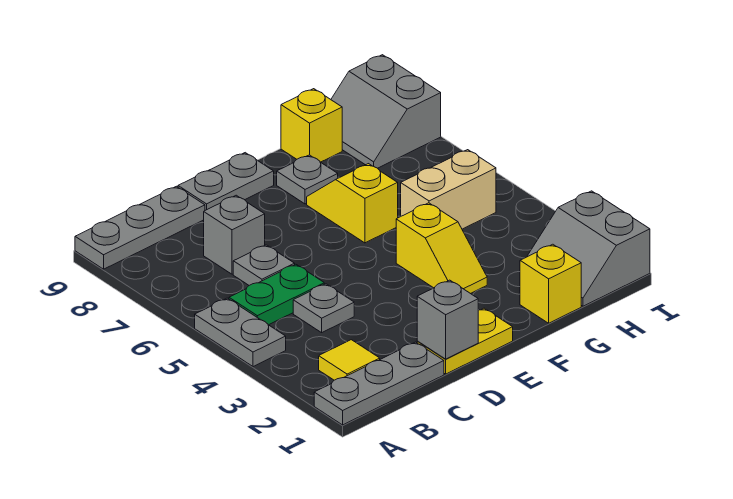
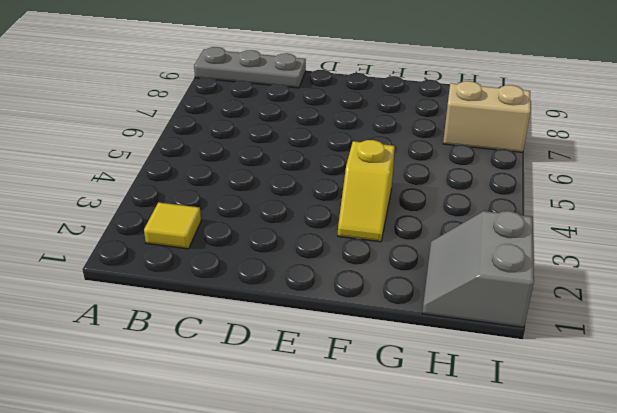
tan brick H7:I7 level 1 -> tan brick G5:H5 level 1
none -> grey plate A1:C1 level 1
none -> grey plate A4:A5 level 1
none -> green plate B5:C5 level 1

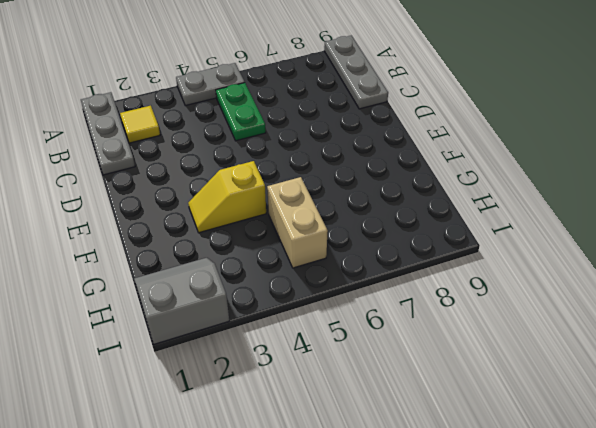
none -> grey plate C4 level 1
none -> grey plate C6 level 1
none -> grey brick C7 level 1

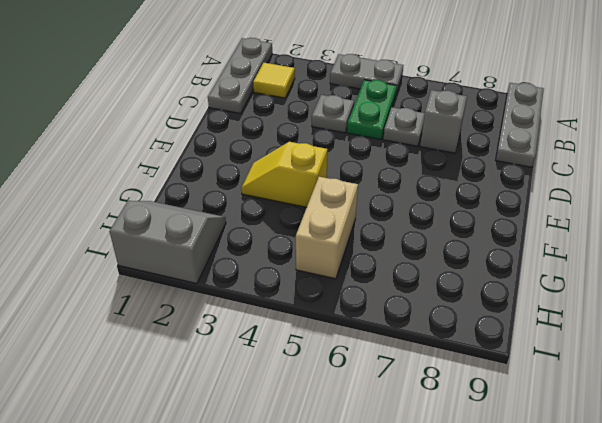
none -> yellow plate D1:E1 level 1
none -> grey plate D9:E9 level 1
none -> yellow slope F6:F7 level 1 top 6

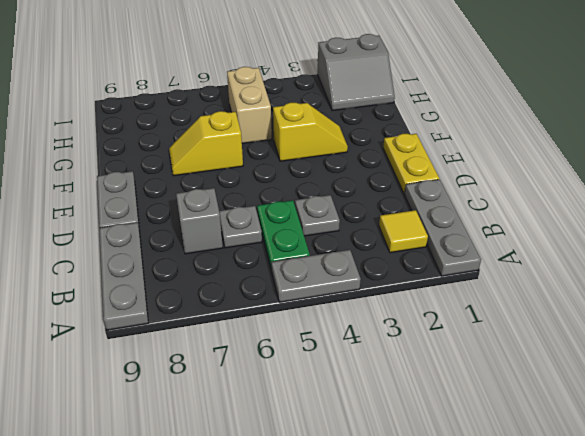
none -> grey plate F8 level 1
none -> yellow brick G1 level 1
none -> yellow brick G9 level 1

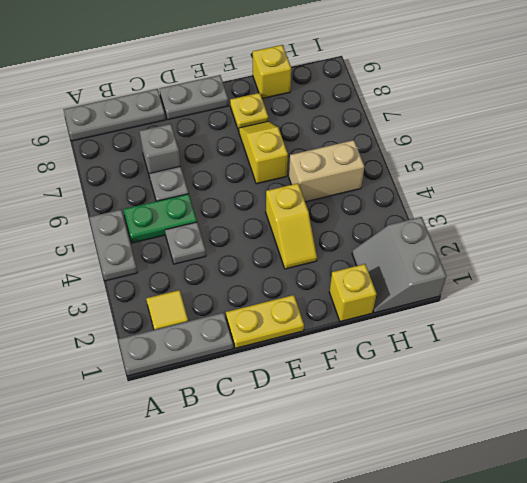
yellow plate F8 level 1 -> grey plate F8 level 1
none -> grey slope H8:I9 level 1 top I
none -> grey brick D1 level 2

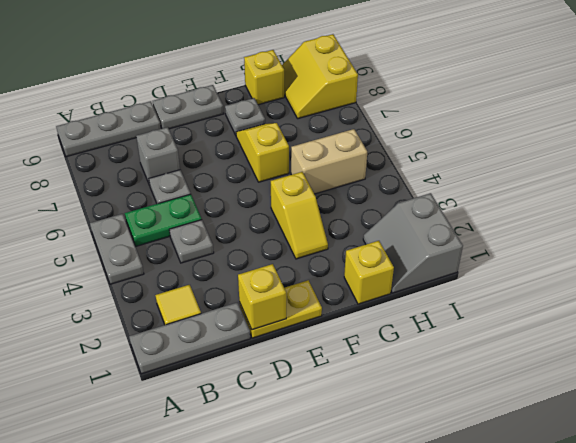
yellow brick D1 level 2 -> grey brick D1 level 2
yellow slope H8:I9 level 1 top I -> grey slope H8:I9 level 1 top I

